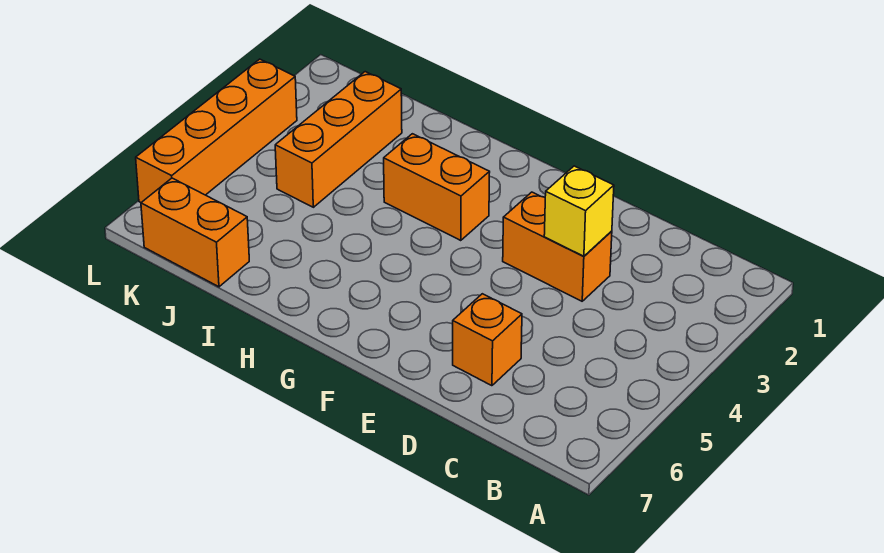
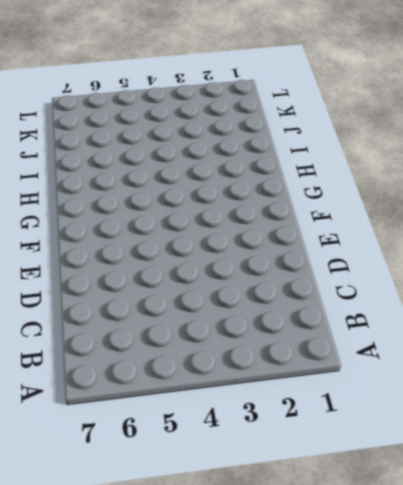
none -> orange brick D3:E3 level 1
none -> orange brick D6 level 1

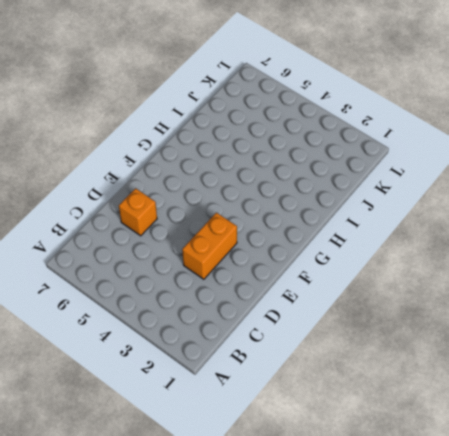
none -> orange brick G3:H3 level 1
none -> orange brick J2:J4 level 1

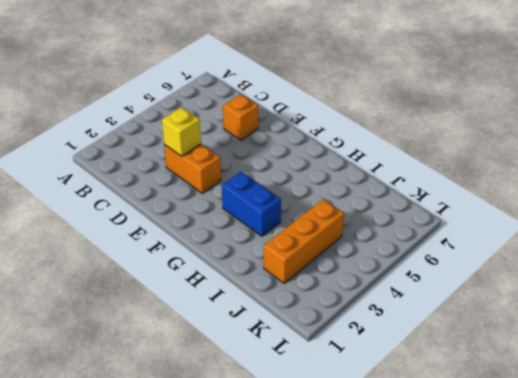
blue brick G3:H3 level 1 -> orange brick G3:H3 level 1
none -> orange brick J7:K7 level 1
none -> orange brick L3:L6 level 1

